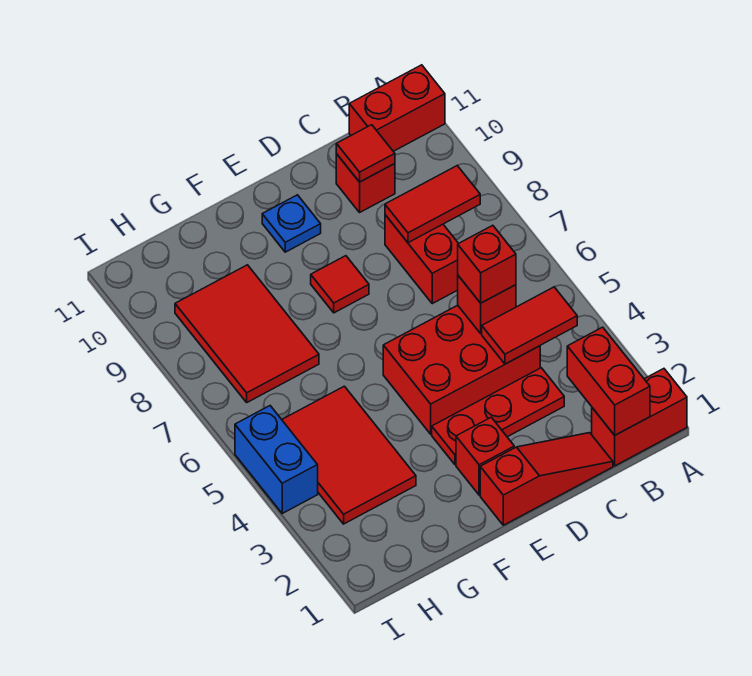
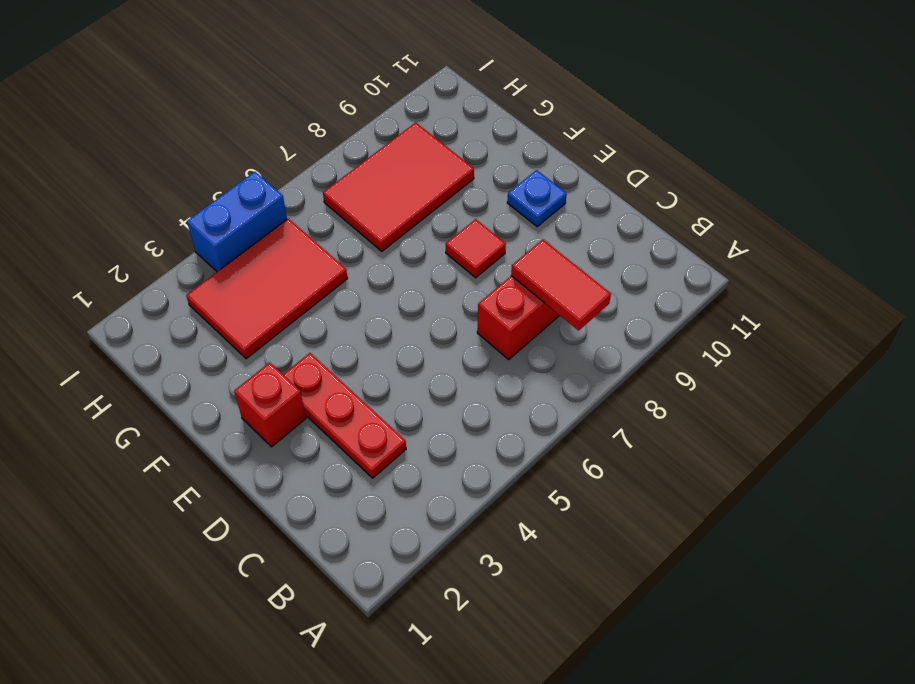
none -> red brick A1:B1 level 1
none -> red brick A11:B11 level 1
none -> red slope C1:E1 level 1 top E

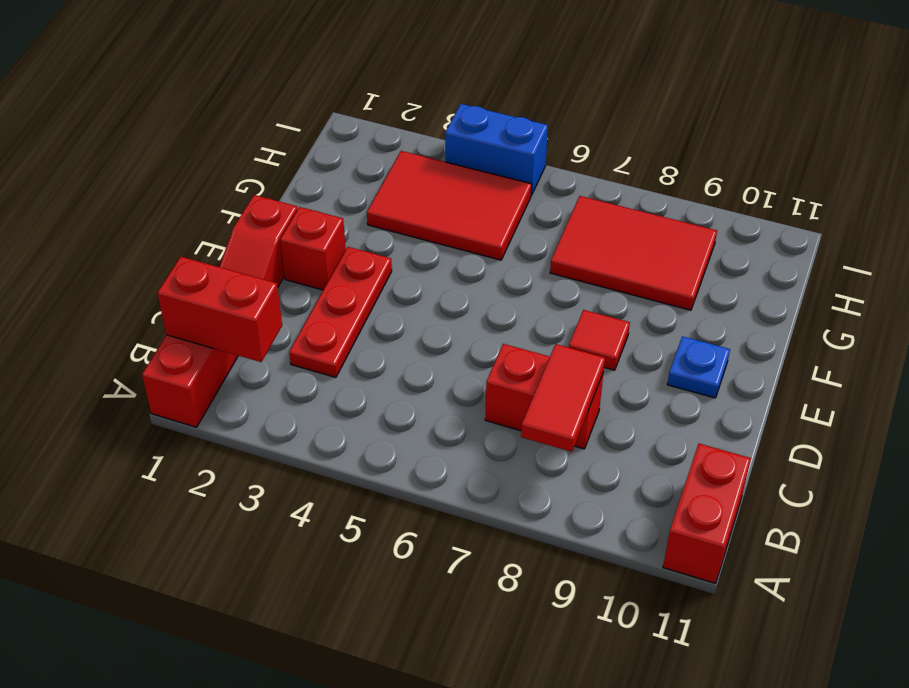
none -> red brick C4:E5 level 1
none -> red brick C10 level 1
none -> red tile B4:C4 level 2

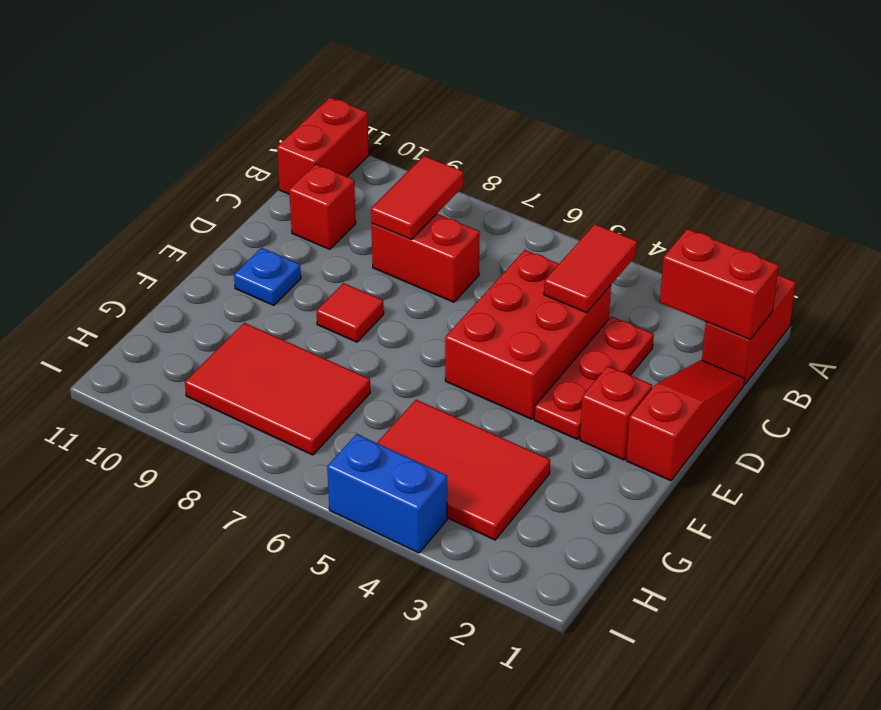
none -> red brick C5 level 2
none -> red tile C10 level 2
none -> red brick C5 level 3

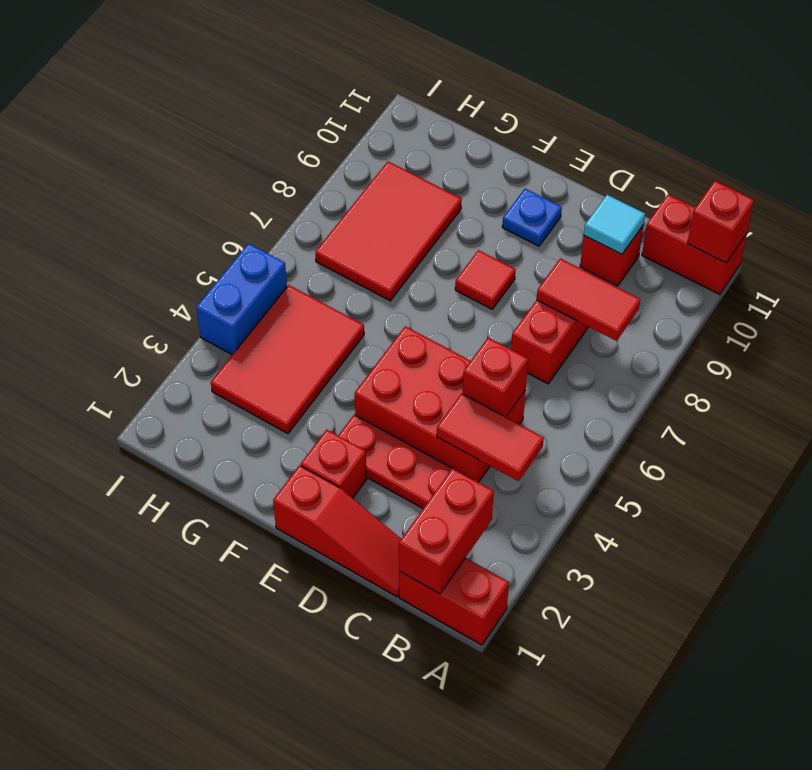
red brick A11 level 2 -> red brick C5 level 3
cyan tile C10 level 2 -> red tile C10 level 2

